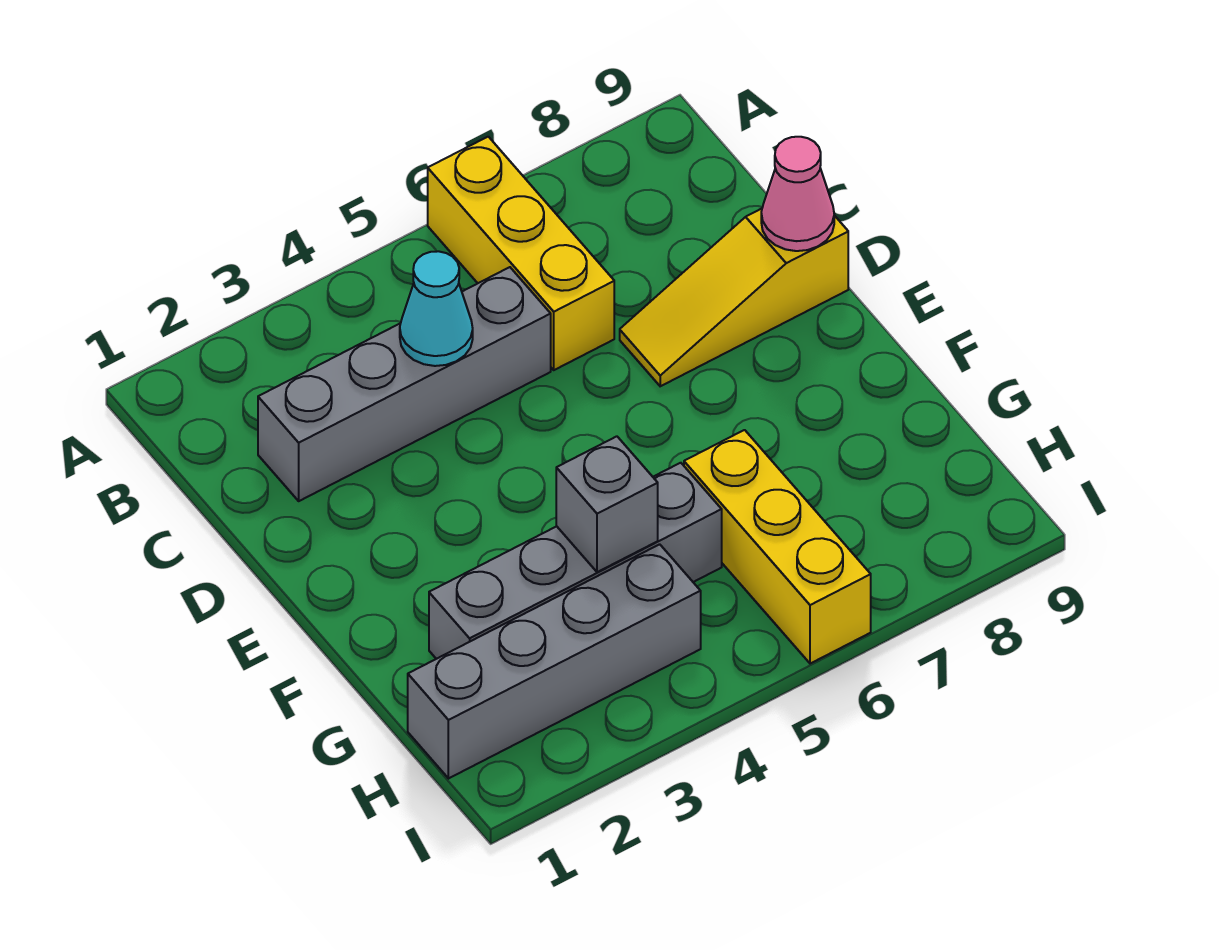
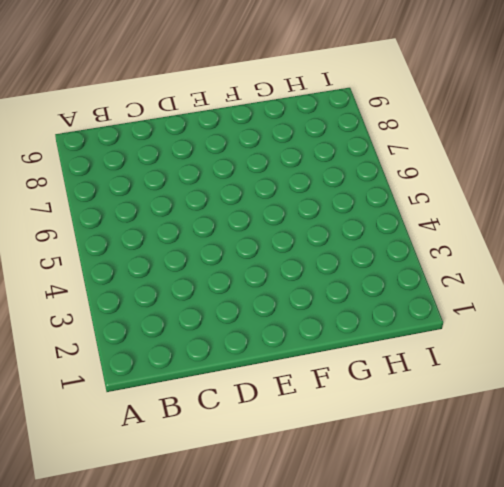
none -> yellow brick A6:C6 level 1
none -> grey brick C2:C5 level 1

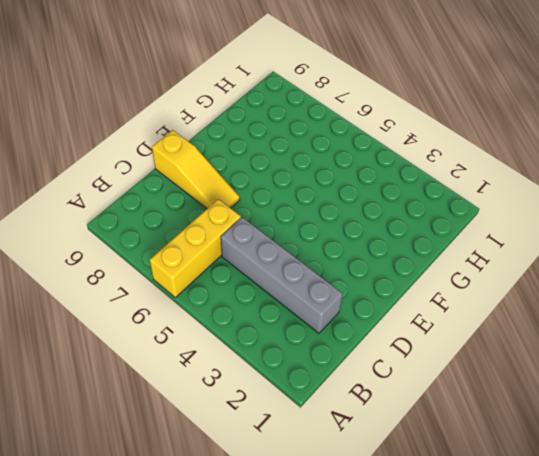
none -> grey brick G2:G5 level 1
none -> yellow brick G6:I6 level 1

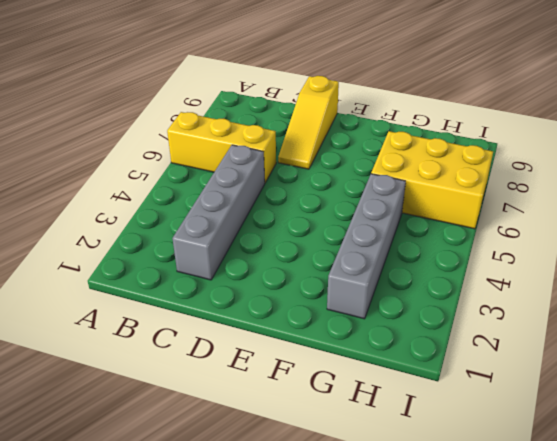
yellow brick G6:I7 level 1 -> yellow brick G6:I6 level 1
none -> grey brick H1:H4 level 1
none -> cyan cone C4 level 2

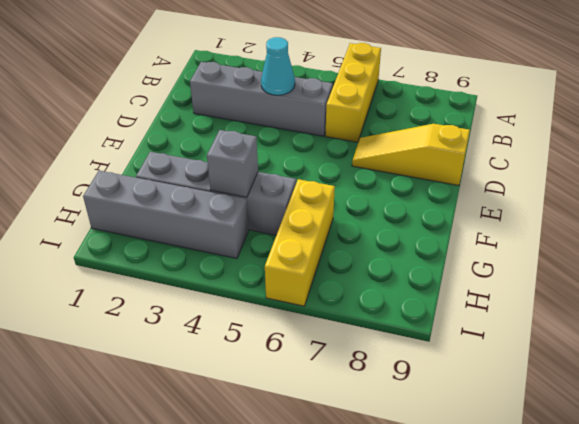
none -> pink cone D9 level 2

